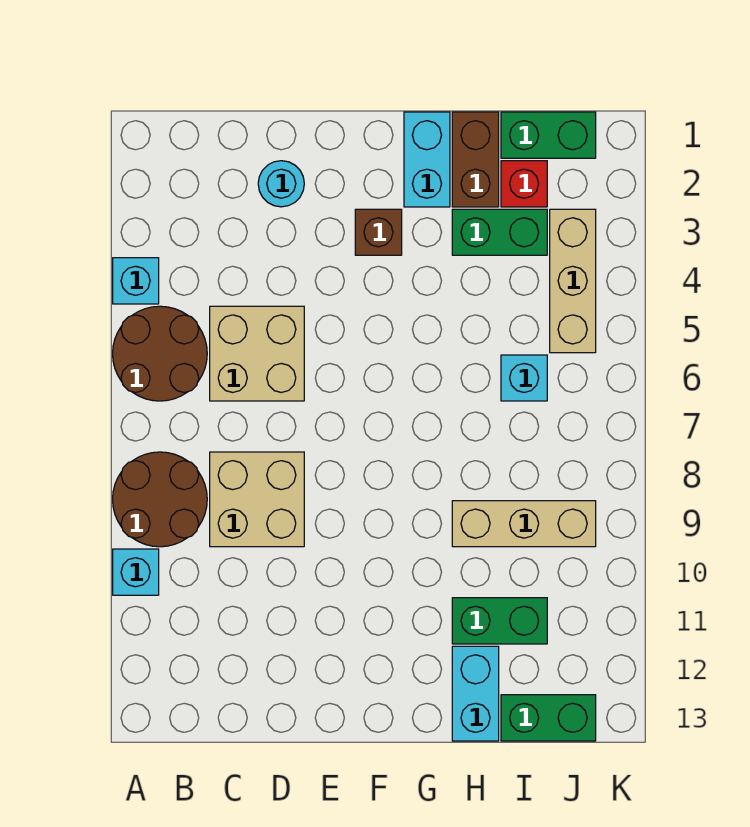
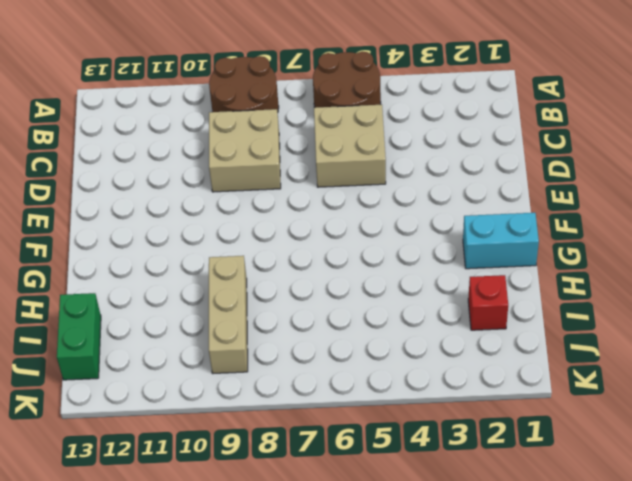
none -> cyan brick A4 level 1
none -> cyan brick A10 level 1
none -> cyan round brick D2 level 1

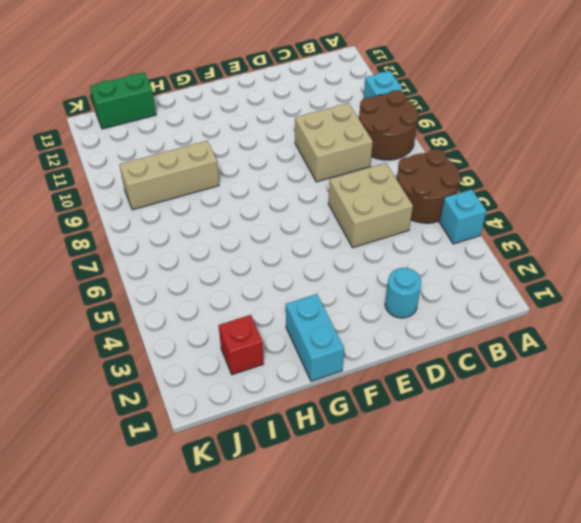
none -> brown brick F3 level 1
none -> brown brick H1:H2 level 1
none -> green brick H3:I3 level 1

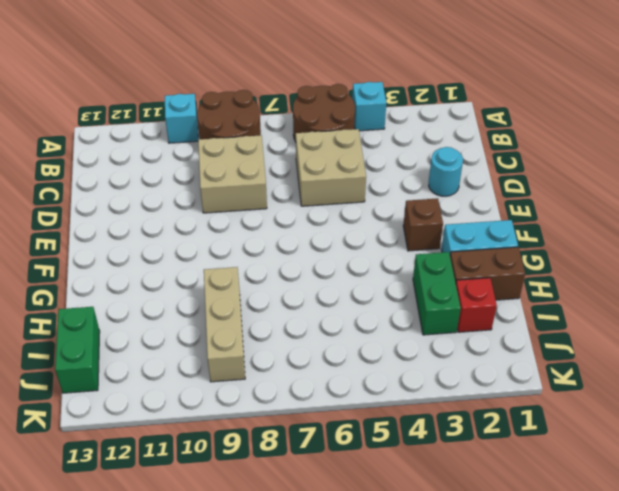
none -> green brick H11:I11 level 1
none -> cyan brick H12:H13 level 1
none -> green brick I1:J1 level 1

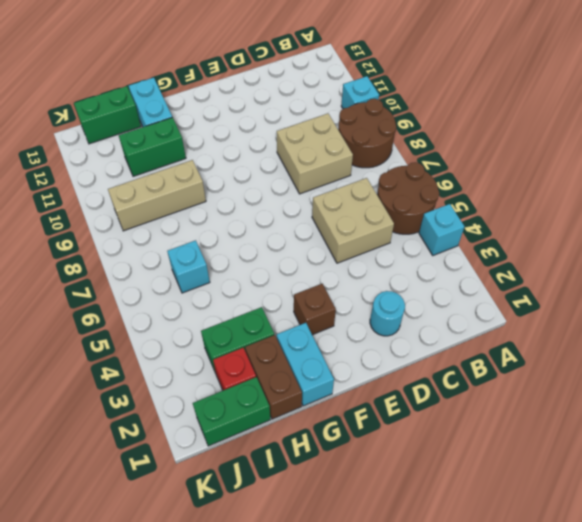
none -> tan brick J3:J5 level 1

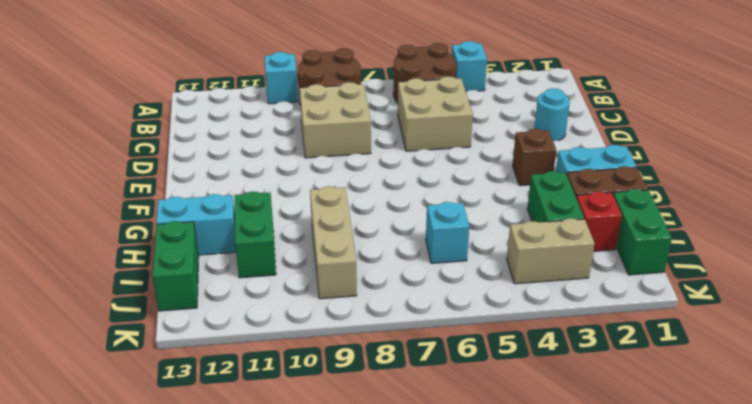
tan brick J3:J4 level 1 -> tan brick J3:J5 level 1

